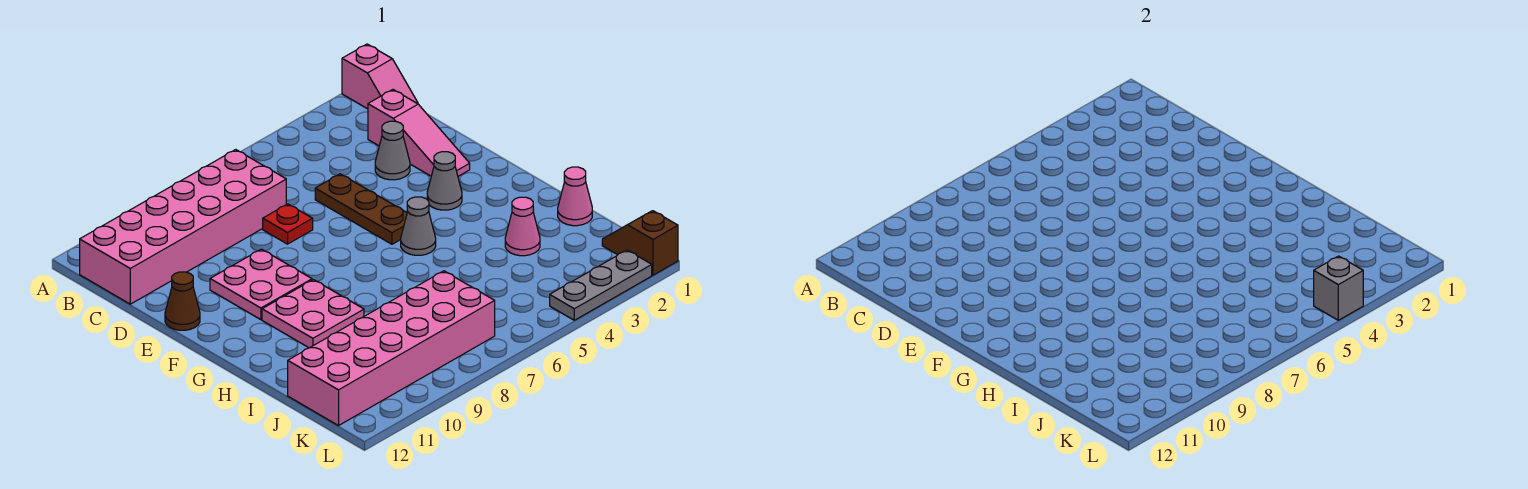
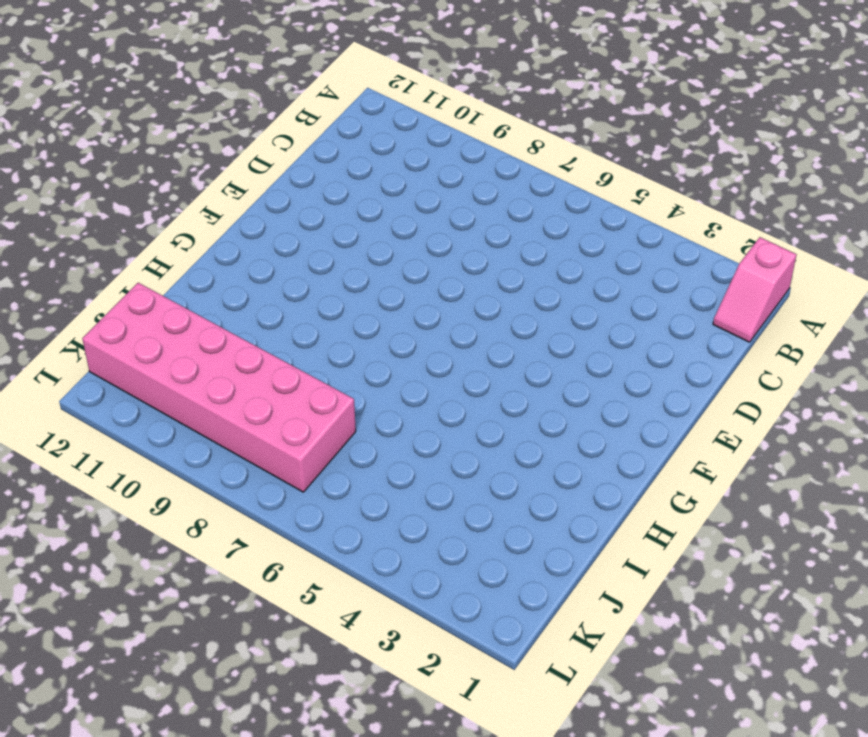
none -> pink brick B7:C12 level 1
none -> pink slope C2:E2 level 1 top C
none -> grey cone D3 level 1

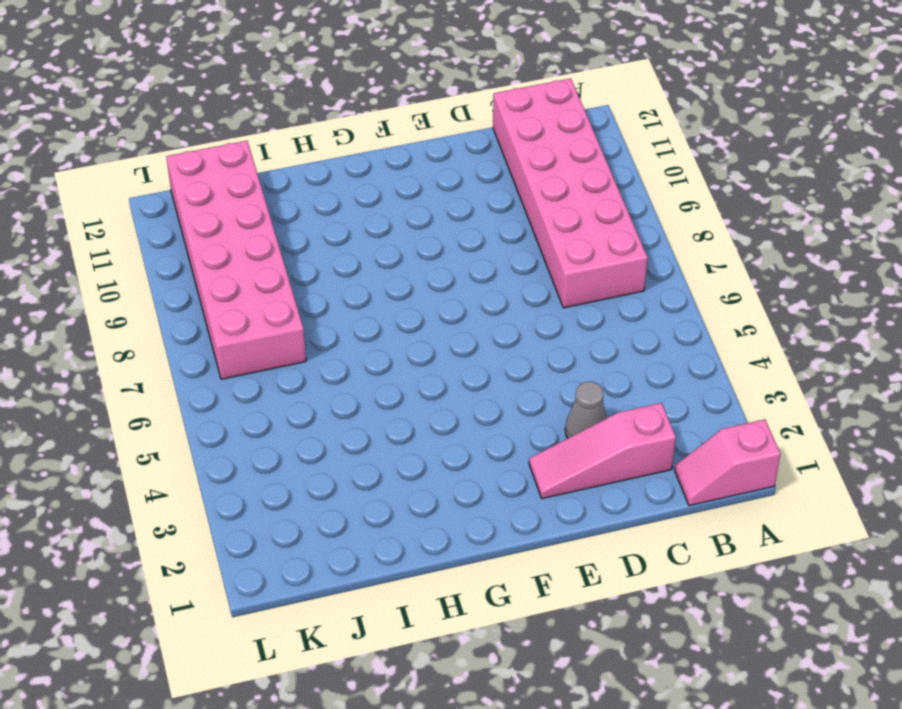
none -> brown plate D5:F5 level 1
none -> red plate D7 level 1
none -> pink plate E9:F10 level 1

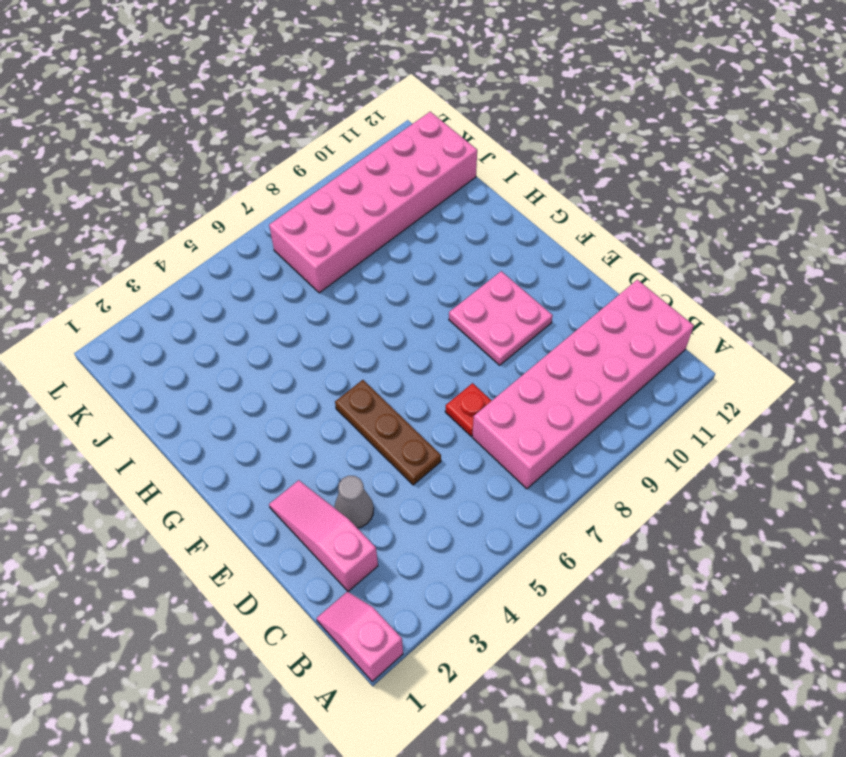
none -> brown cone E12 level 1
none -> grey cone F3 level 1
none -> grey cone G5 level 1

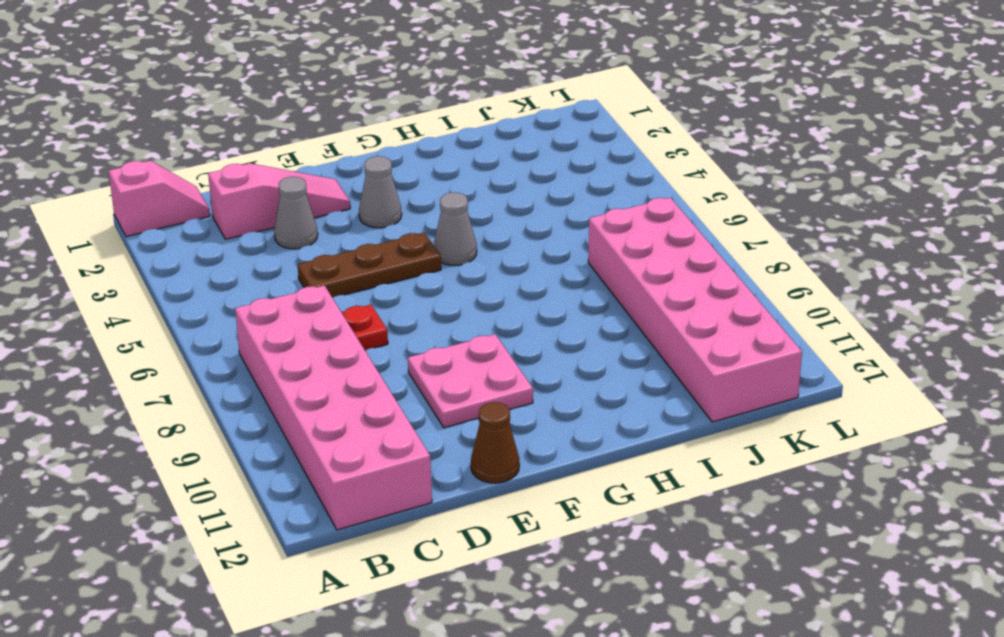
none -> pink plate G9:H10 level 1
none -> pink cone I1 level 1
none -> pink cone I3 level 1

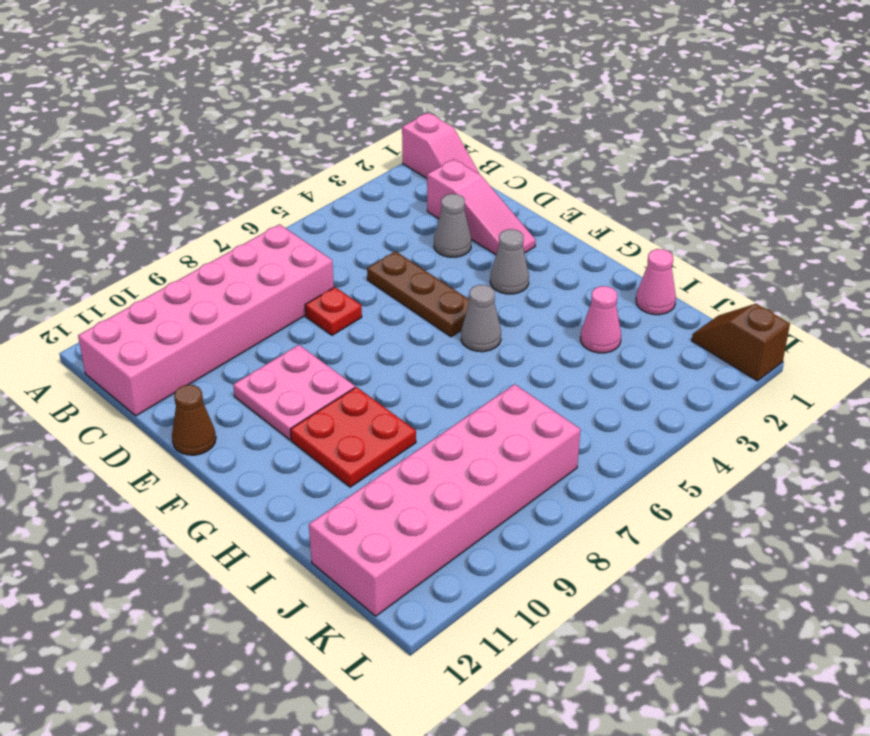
red plate G9:H10 level 1 -> pink plate G9:H10 level 1
none -> grey plate L2:L4 level 1
none -> grey brick L4 level 2

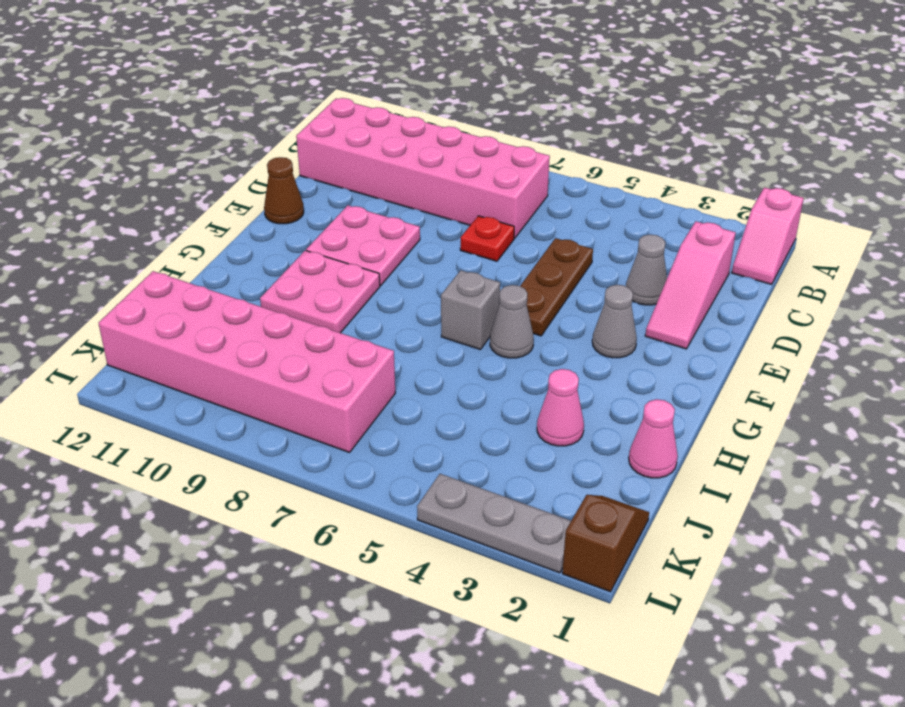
grey brick G6 level 1 -> grey brick L4 level 2

